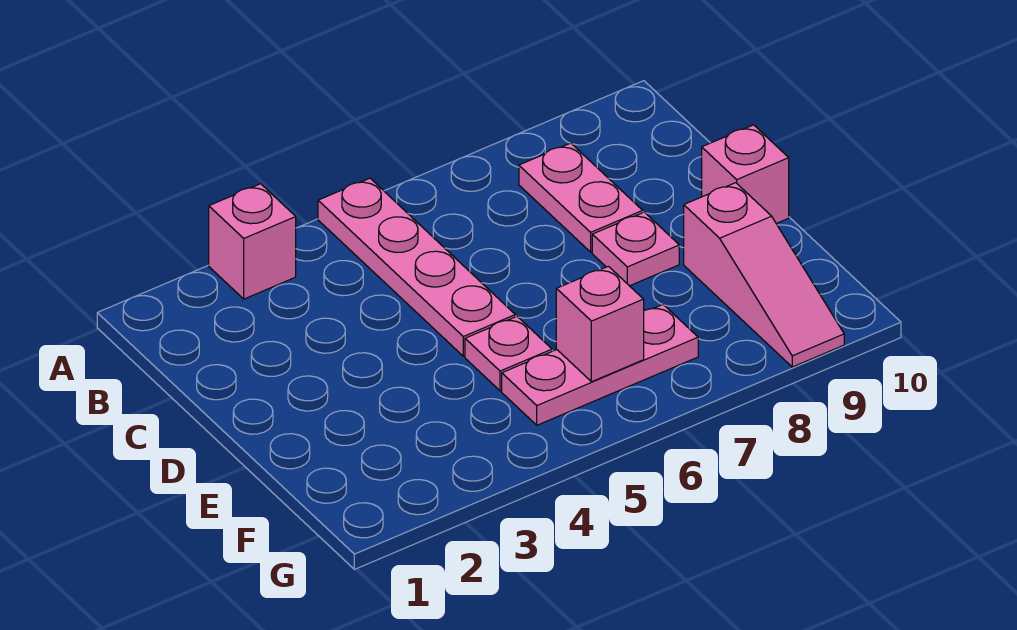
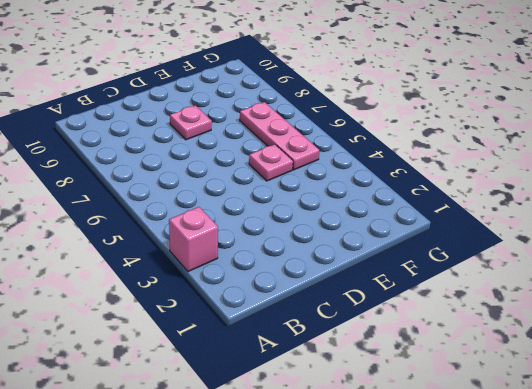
none -> pink plate A5:D5 level 1
none -> pink plate B8:C8 level 1

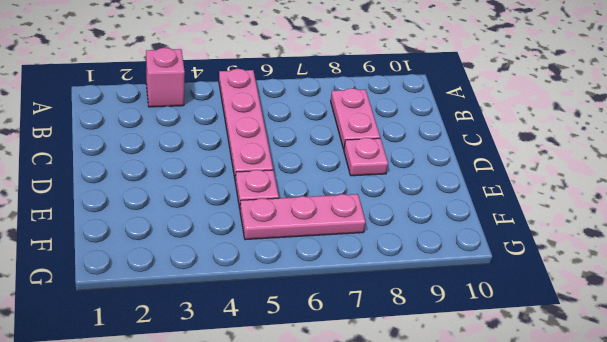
none -> pink brick D10 level 1
none -> pink slope E9:G9 level 1 top E

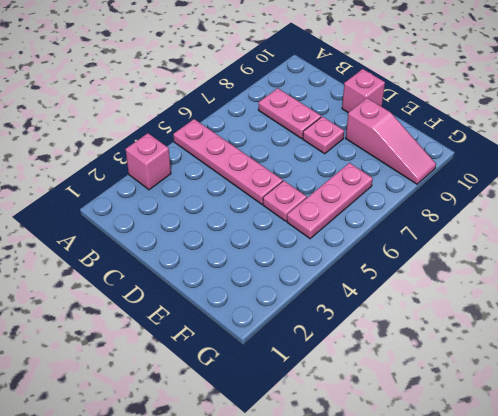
none -> pink brick F6 level 2

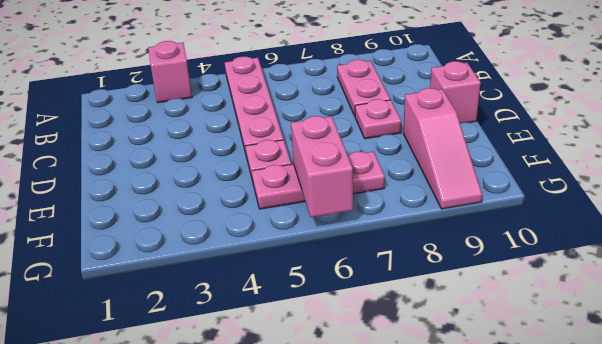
pink brick F6:G6 level 2 -> pink brick F6 level 2

